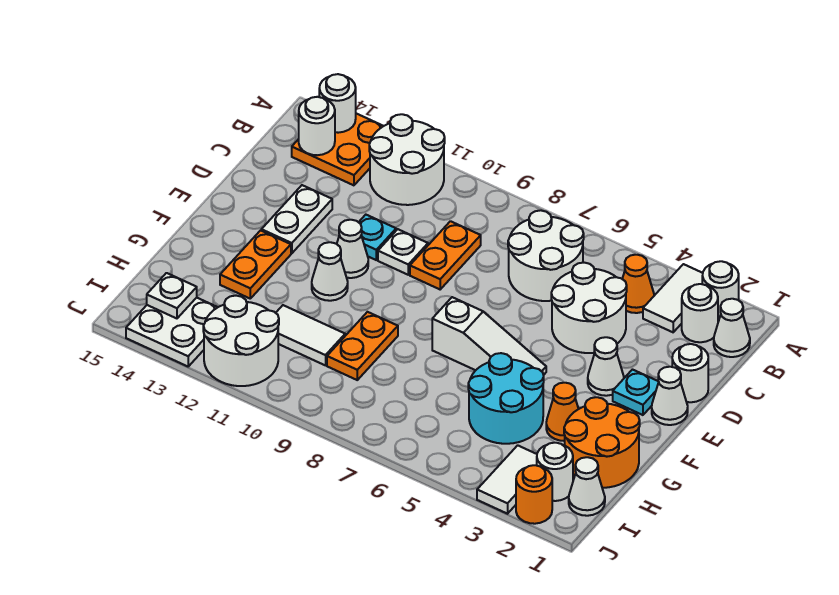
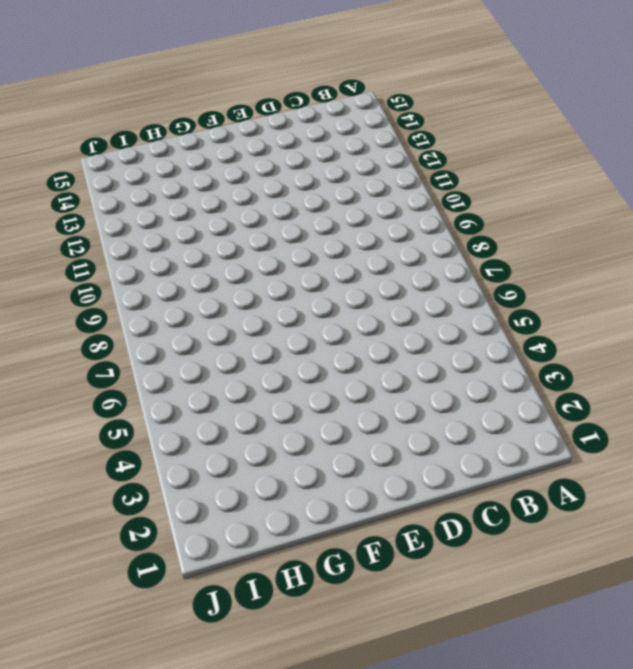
none -> white round brick A2 level 1
none -> white tile A3:B3 level 1
none -> white round brick A11:B12 level 1
none -> orange plate A13:B14 level 1

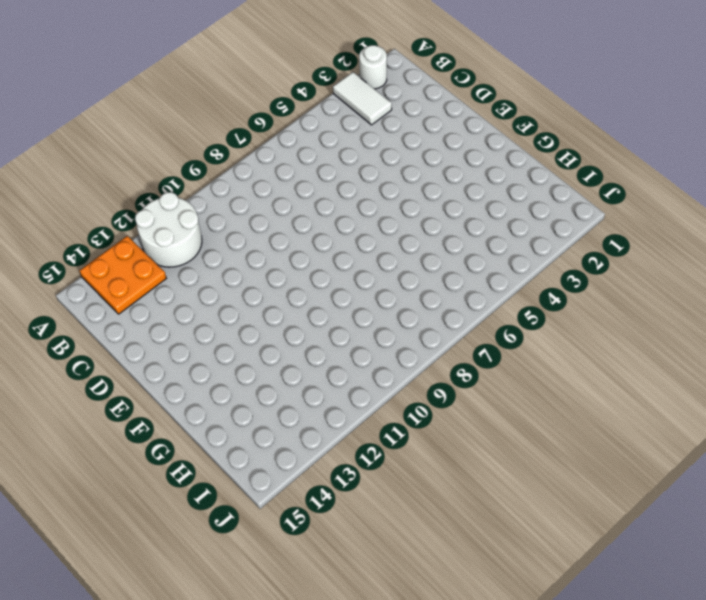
none -> white cone B1 level 1
none -> white round brick B2 level 1
none -> orange cone B4 level 1
none -> white round brick B6:C7 level 1

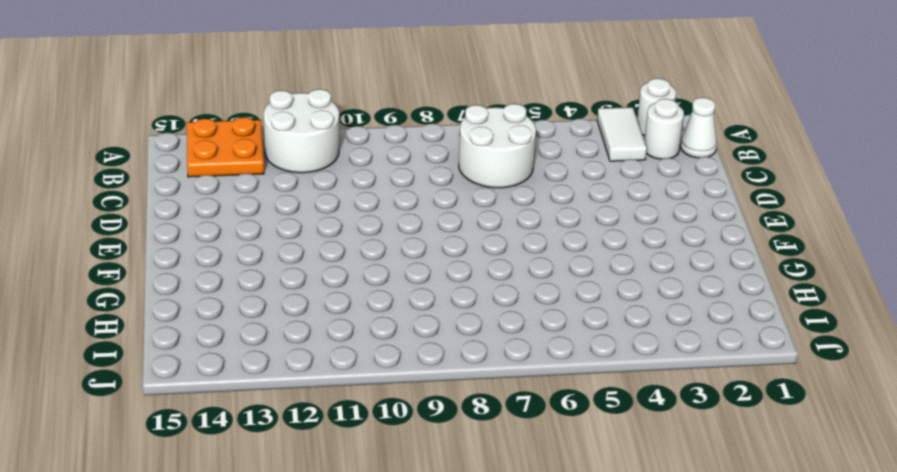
none -> orange cone B4 level 1
none -> white round brick C4:D5 level 1
none -> orange plate C9:D9 level 1
none -> white round brick D1 level 1

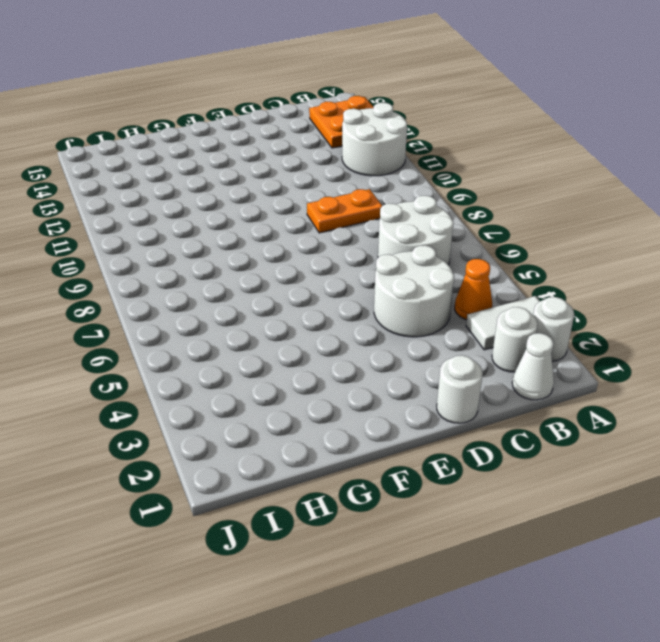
none -> white plate D10 level 1
none -> cyan plate D11 level 1
none -> white plate D13:E13 level 1
none -> white cone E1 level 1

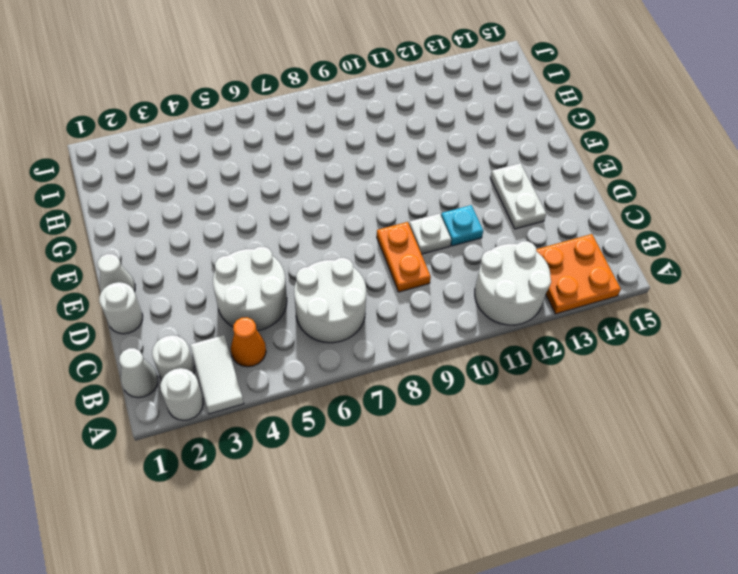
none -> cyan plate E2 level 1
none -> white cone E3 level 1
none -> white cone E11 level 1
none -> white slope F5:F7 level 1 top 7

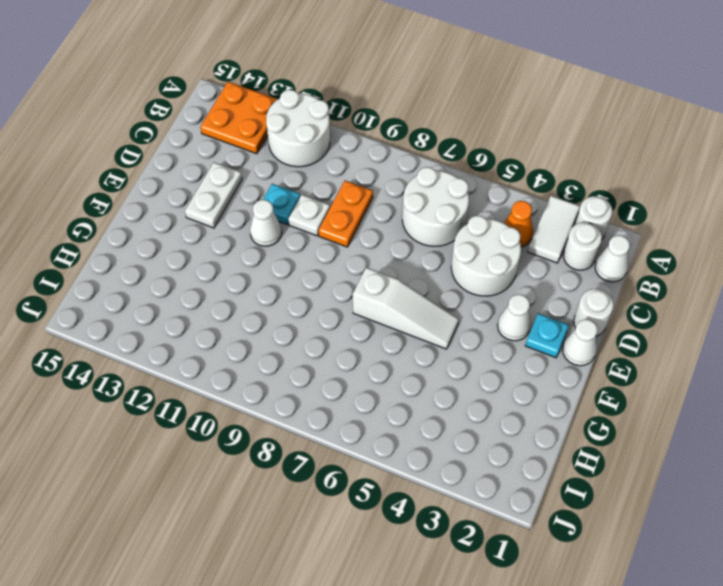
none -> white cone F11 level 1
none -> orange plate F13:G13 level 1
none -> orange round brick G1:H2 level 1
none -> orange cone G3 level 1

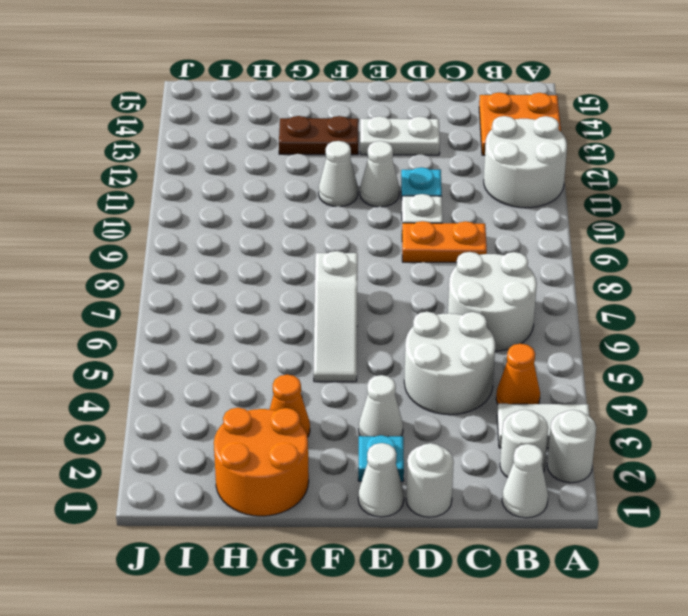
brown plate F13:G13 level 1 -> orange plate F13:G13 level 1
none -> cyan round brick G4:H5 level 1
none -> orange plate G9:H9 level 1
none -> white tile H10:H11 level 1
none -> white cone I1 level 1

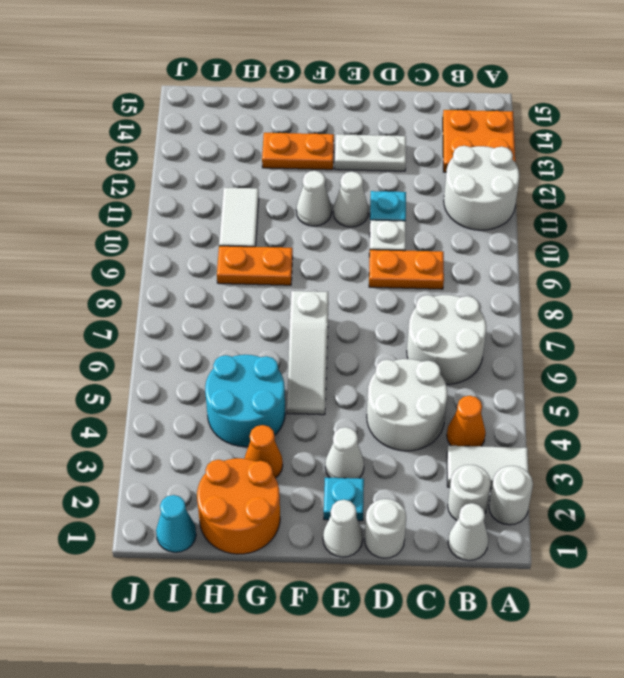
cyan cone I1 level 1 -> white cone I1 level 1
none -> white round brick I2 level 1
none -> white tile I3:J3 level 1
none -> white round brick I11:J12 level 1
none -> white plate I13:J14 level 1

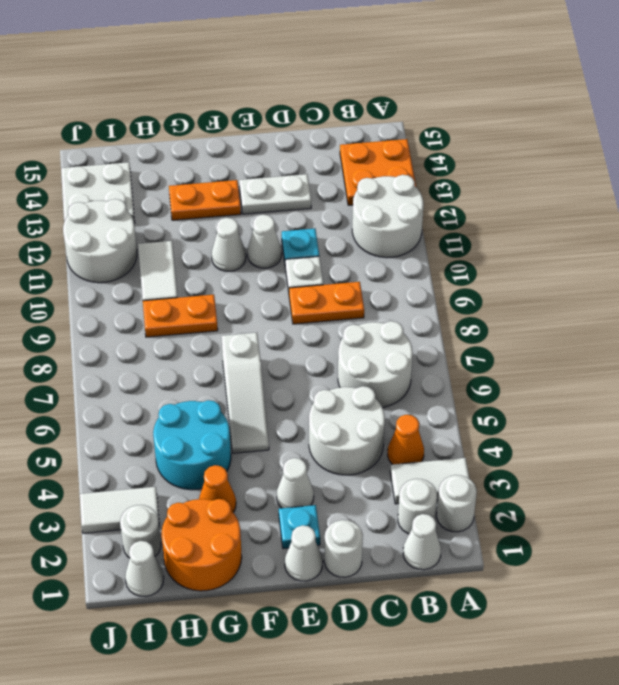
none -> orange round brick J2 level 1
none -> white round brick A14 level 2
none -> white round brick B14 level 2
none -> white plate I14 level 2

